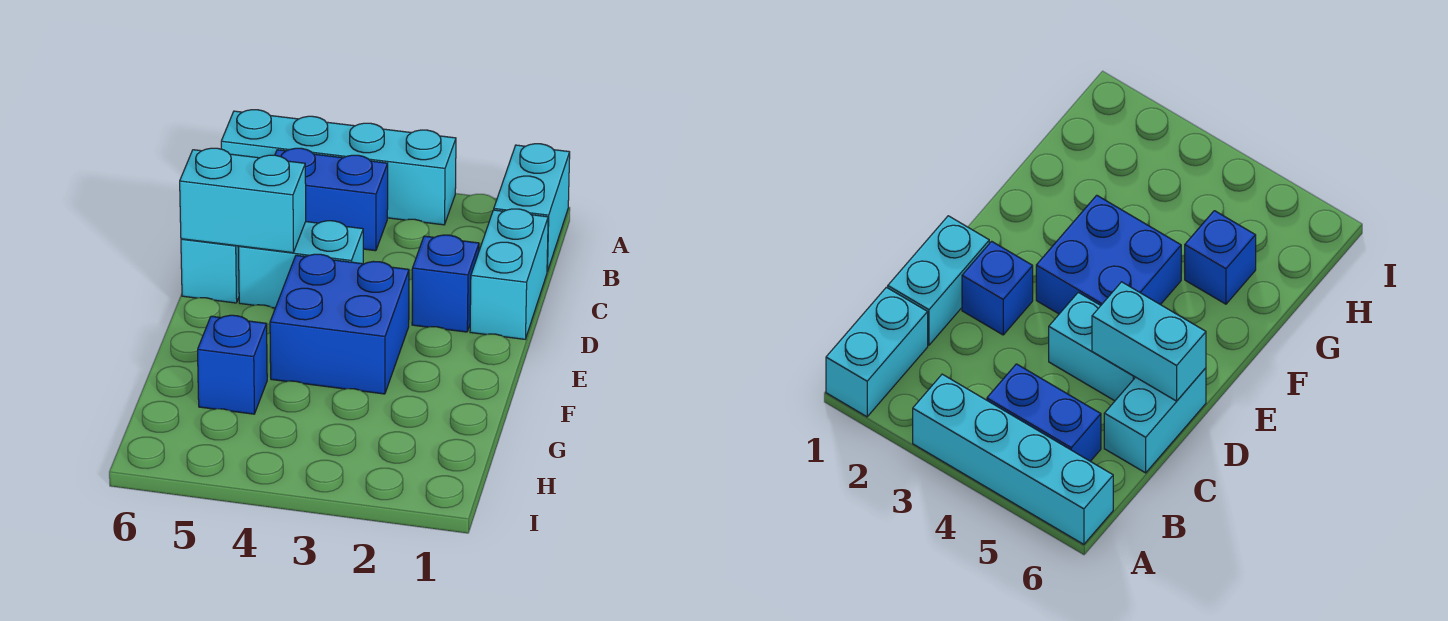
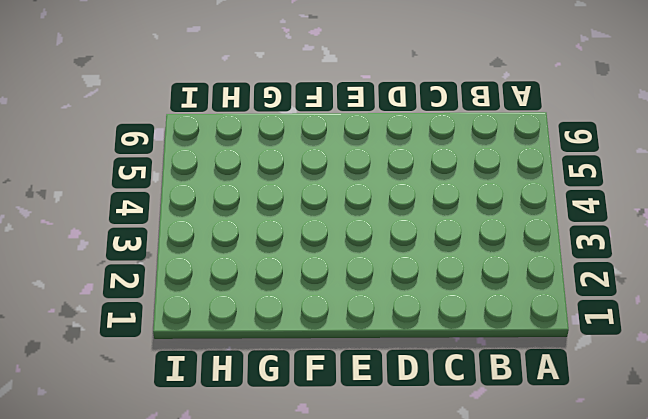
none -> cyan brick A1:B1 level 1
none -> cyan brick A3:A6 level 1

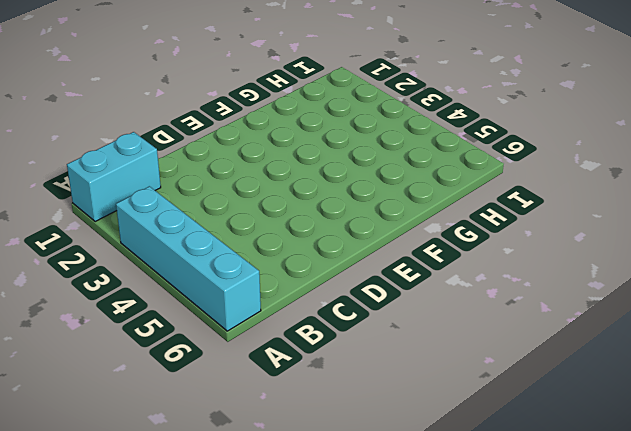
none -> blue brick B4:B5 level 1
none -> cyan brick C1:D1 level 1

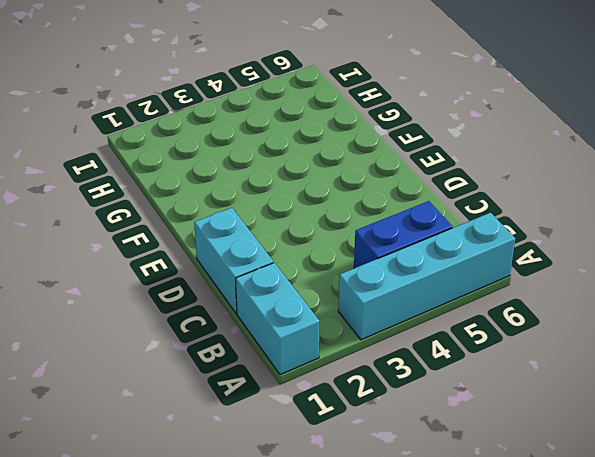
none -> cyan brick C6:D6 level 1
none -> blue brick D2 level 1

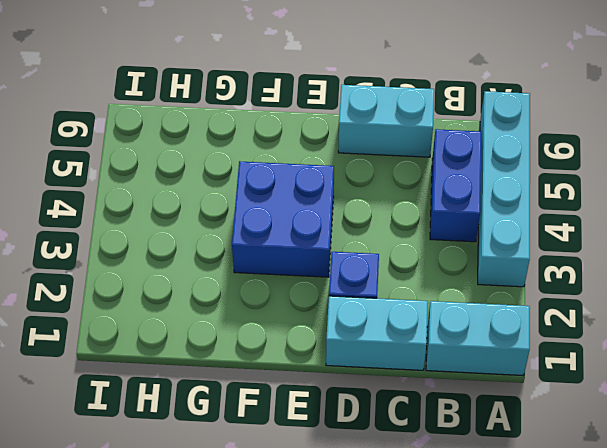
none -> cyan brick D4:D5 level 1
none -> blue brick G5 level 1

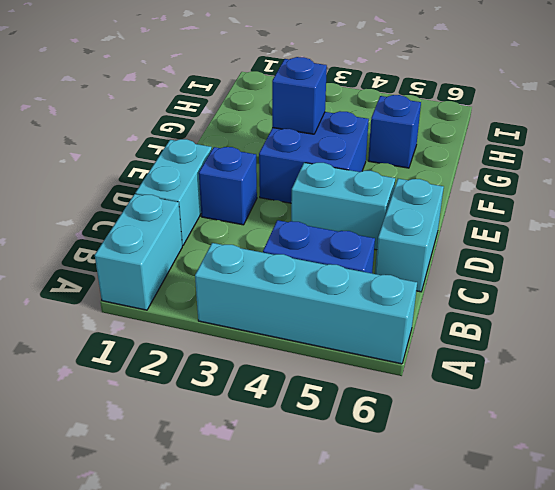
blue brick F3 level 2 -> none
none -> cyan brick D5:D6 level 2

